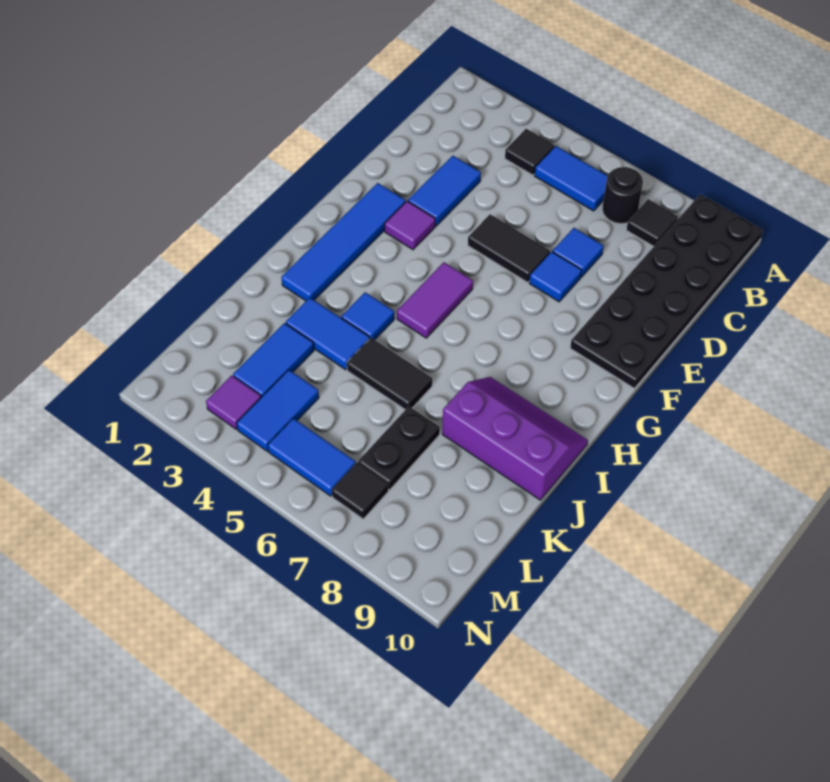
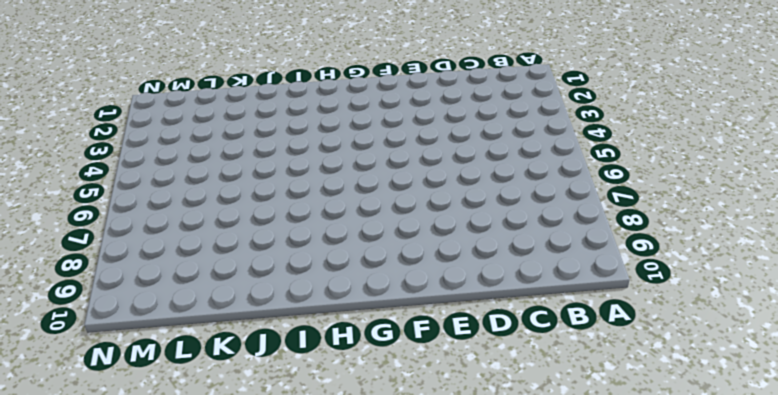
none -> black plate A9:F10 level 1
none -> black tile B4 level 1
none -> blue tile B5:B6 level 1

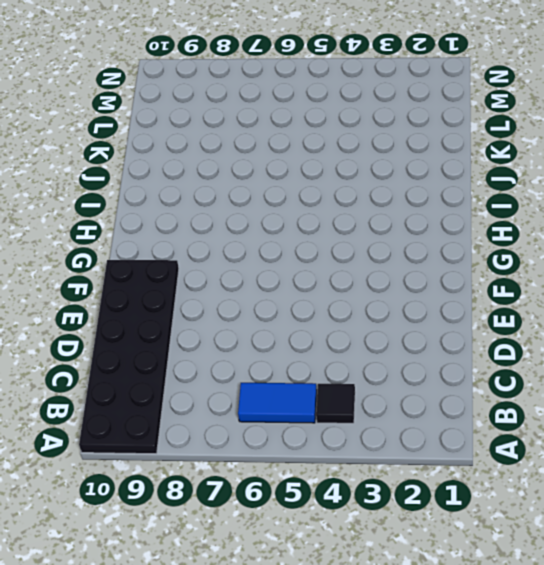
none -> black round brick B7 level 1
none -> black tile B8 level 1
none -> blue tile D3:E3 level 1

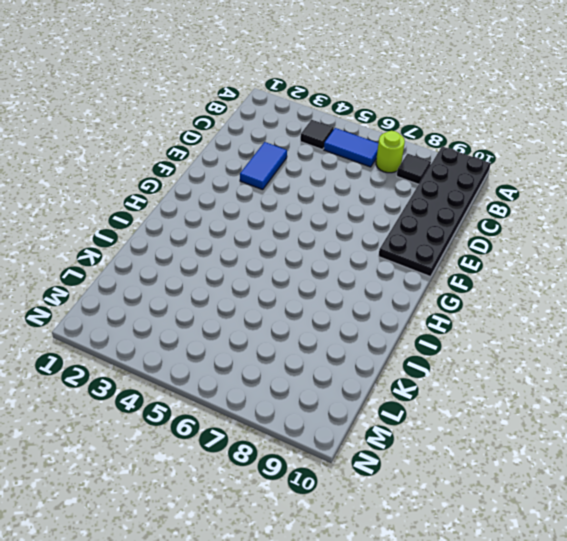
lime round brick B7 level 1 -> black round brick B7 level 1
none -> blue tile D7 level 1
none -> black tile E5:E6 level 1
none -> blue tile E7 level 1

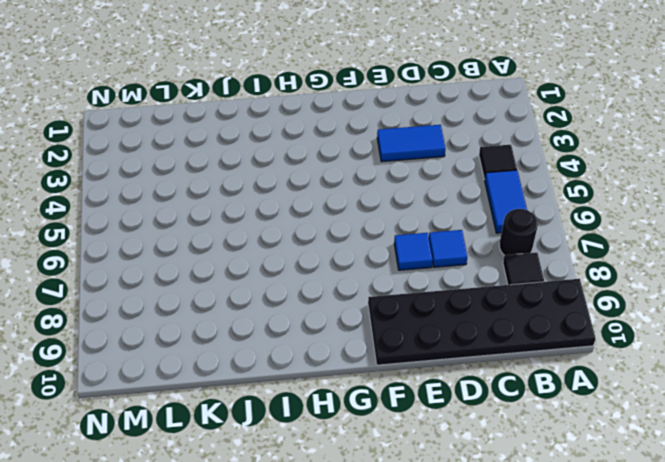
none -> black tile E5:E6 level 1
none -> blue tile F2:I2 level 1
none -> purple tile F3 level 1

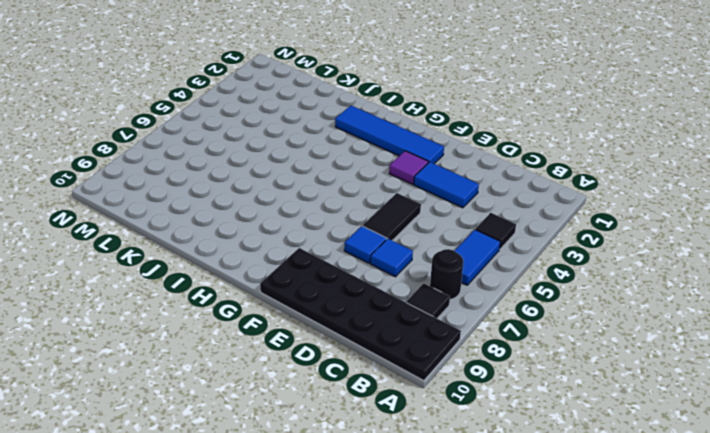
none -> purple tile G5:H5 level 1
none -> blue tile I4 level 1
none -> purple slope I8:J10 level 1 top J

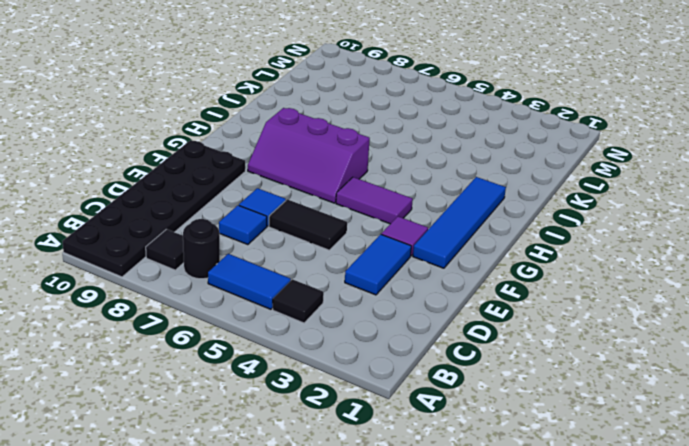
purple tile G4:G5 level 1 -> purple tile G5:H5 level 1
purple slope G6:H8 level 1 top H -> purple slope I8:J10 level 1 top J
none -> blue tile I4 level 1
none -> blue tile J3:J4 level 1
none -> black tile J5:J6 level 1

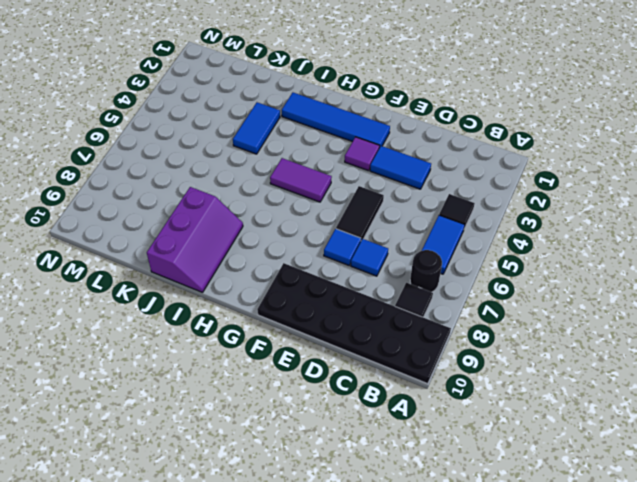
none -> blue tile I4 level 1
none -> black tile J5:J6 level 1
none -> blue tile K3:L3 level 1

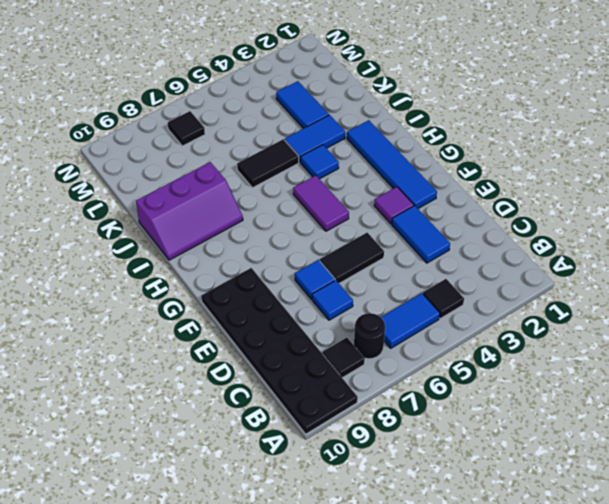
none -> black plate K7:L7 level 1
none -> blue tile L4:M4 level 1
none -> purple tile M3 level 1

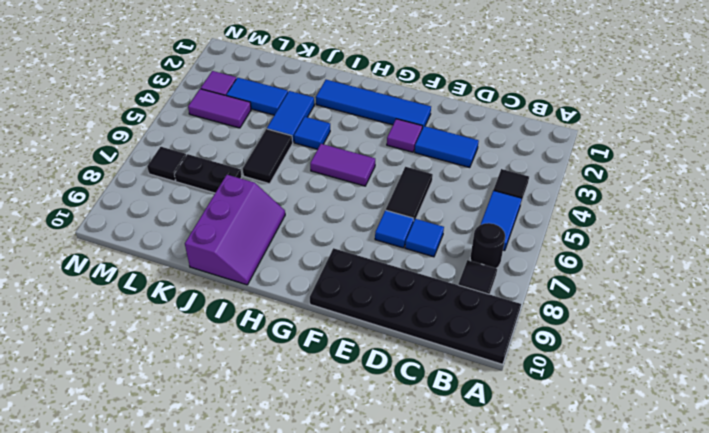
purple tile L4:M4 level 1 -> blue tile L4:M4 level 1
none -> blue tile M5:M6 level 1

